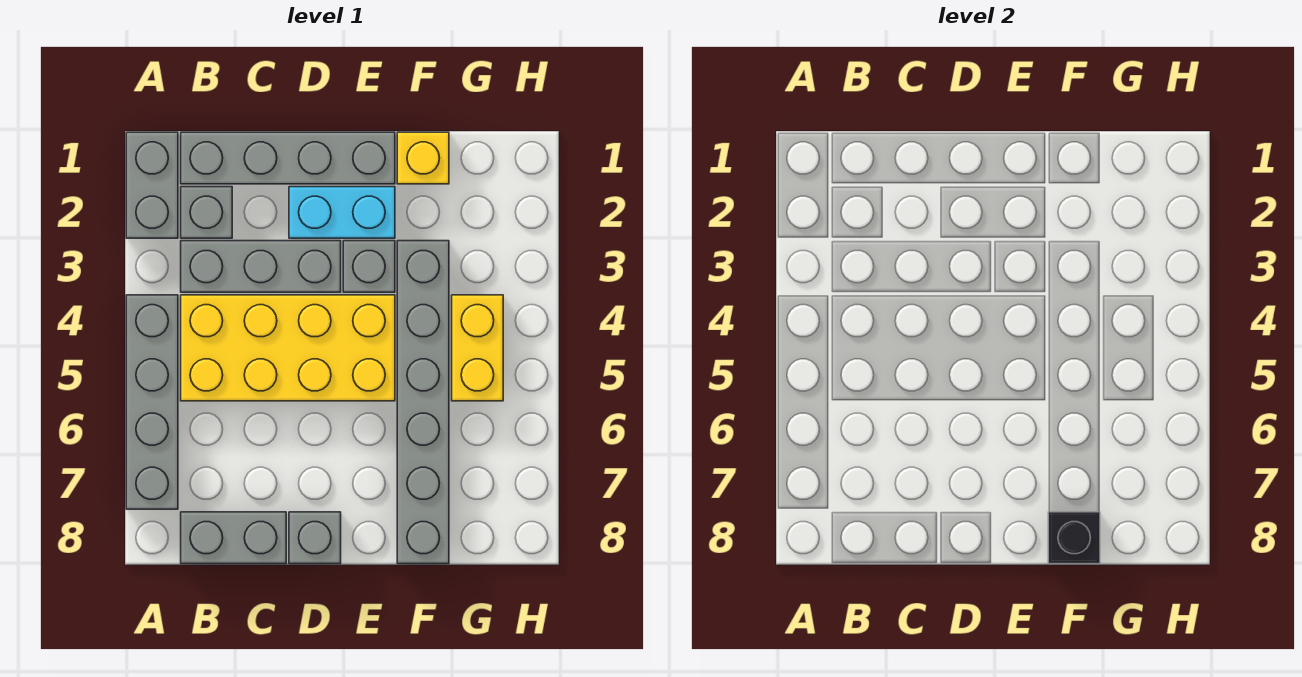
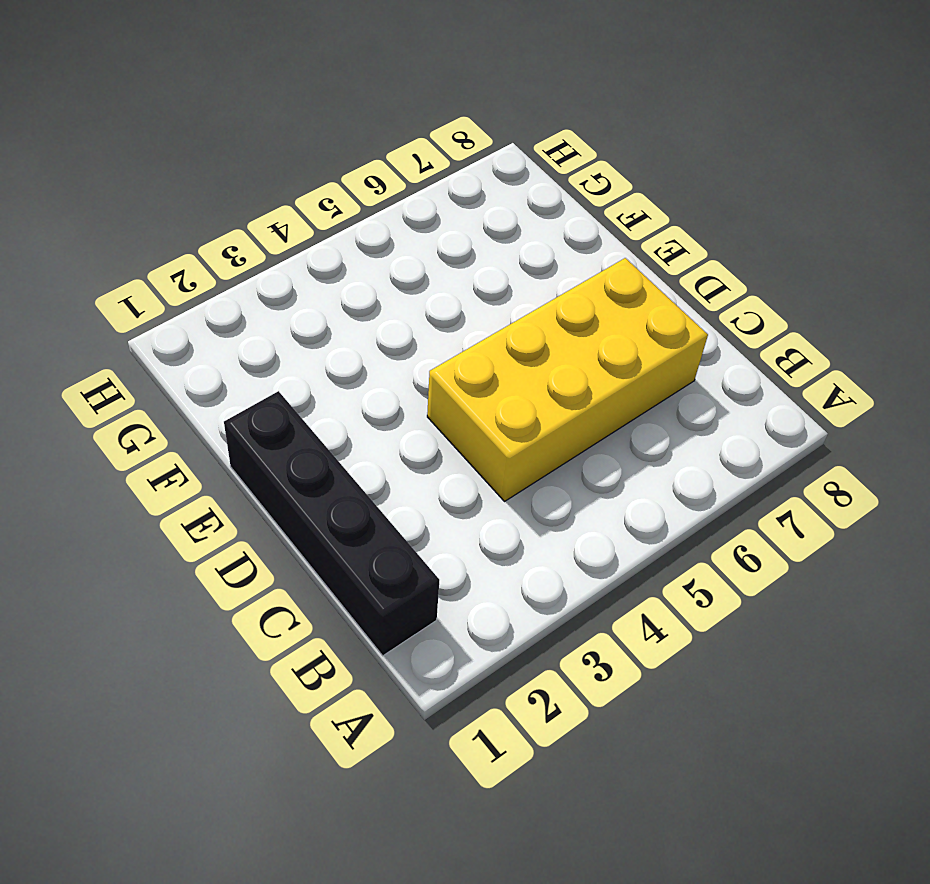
black brick B1:E1 level 1 -> grey brick B1:E1 level 1
yellow brick C4:D7 level 1 -> yellow brick B4:E5 level 1
none -> grey brick A1:A2 level 1
none -> grey brick A4:A7 level 1
none -> grey brick B2 level 1

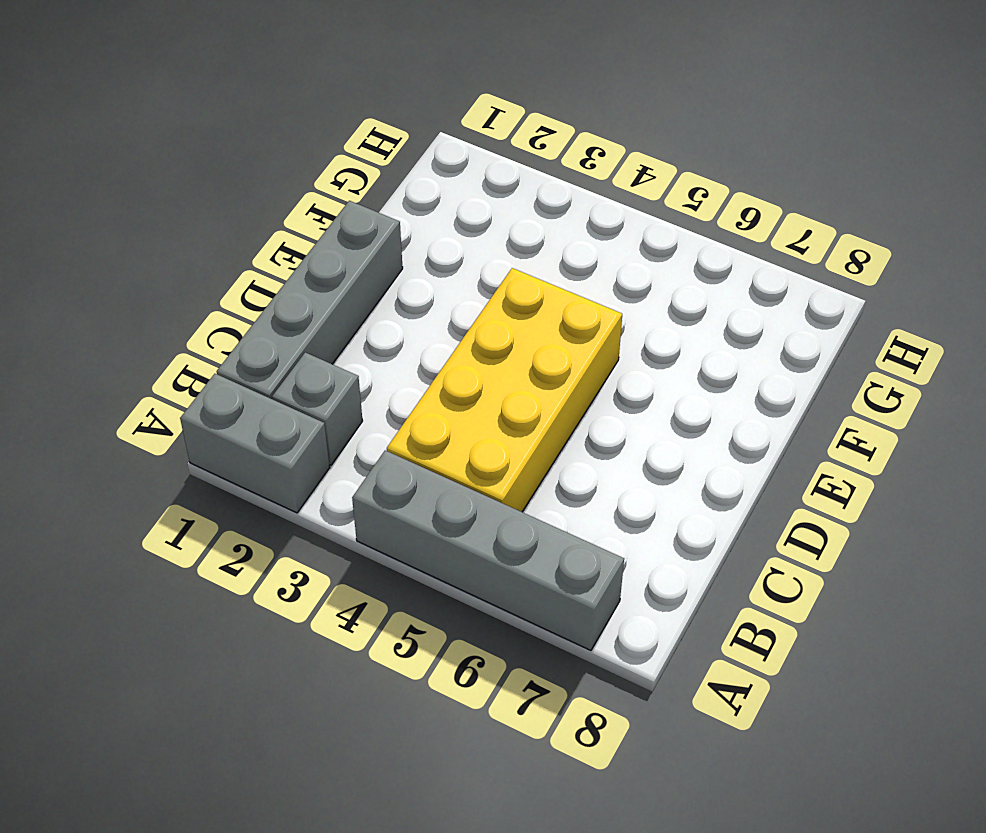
none -> grey brick B3:D3 level 1
none -> grey brick B8:C8 level 1
none -> cyan brick D2:E2 level 1

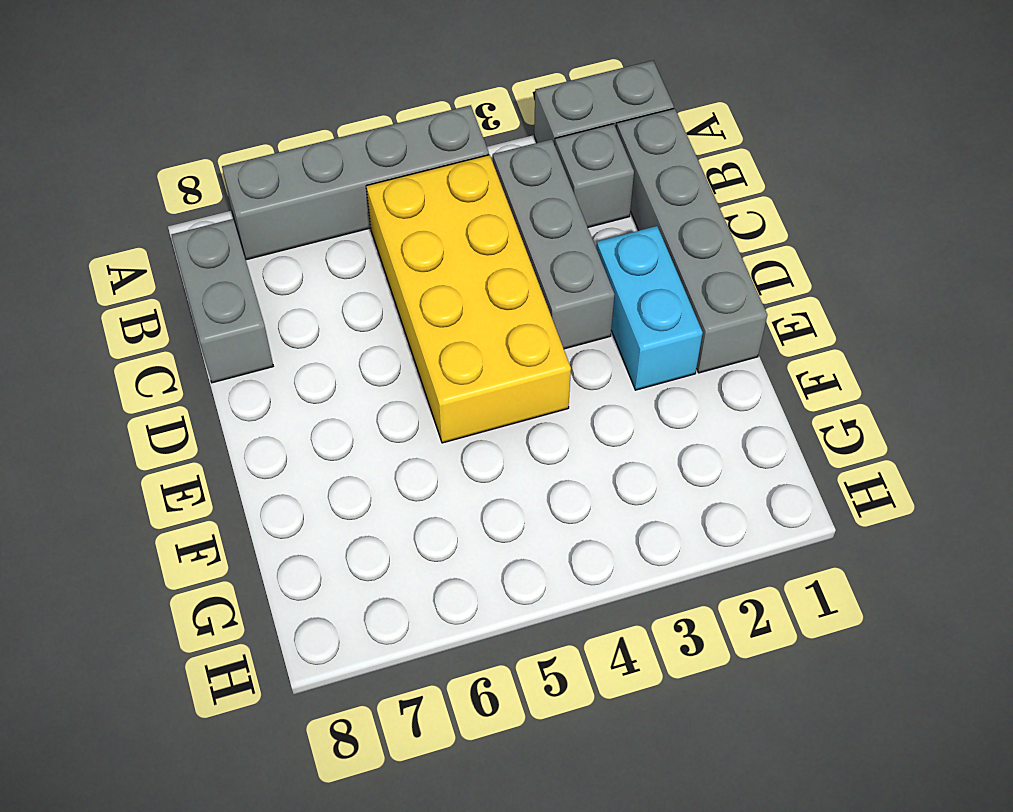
none -> grey brick D8 level 1
none -> grey brick E3 level 1
none -> yellow brick F1 level 1

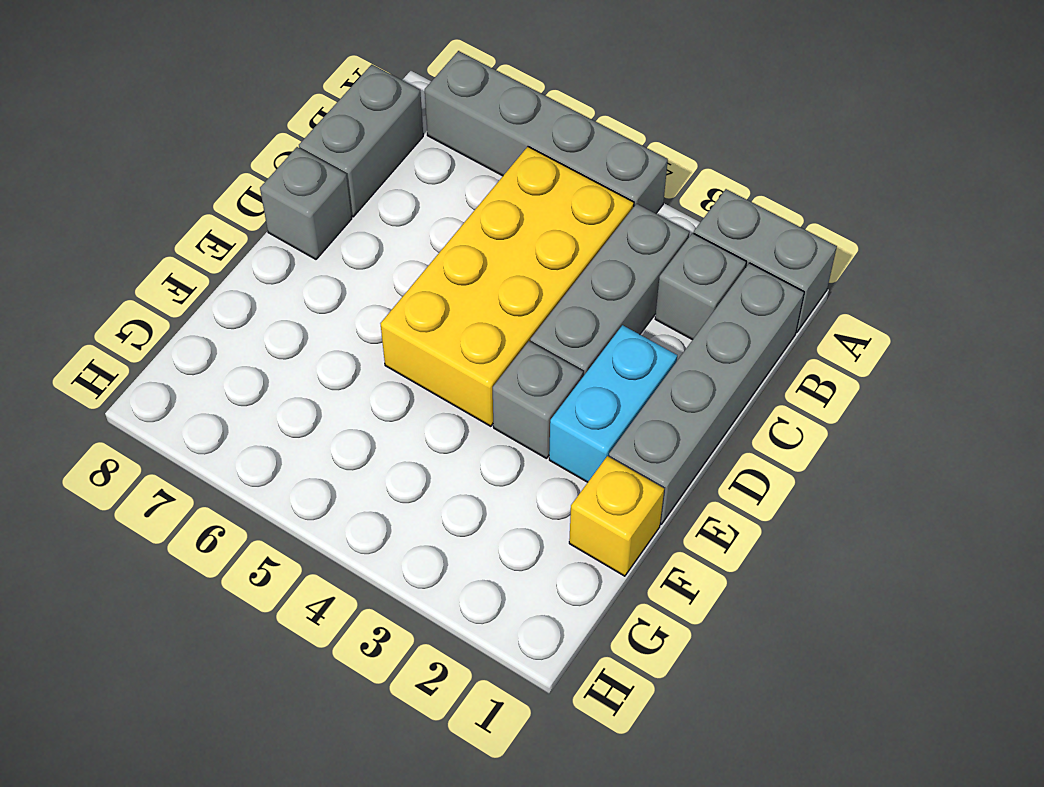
none -> grey brick F3:F8 level 1
none -> yellow brick G4:G5 level 1
none -> black brick F8 level 2

